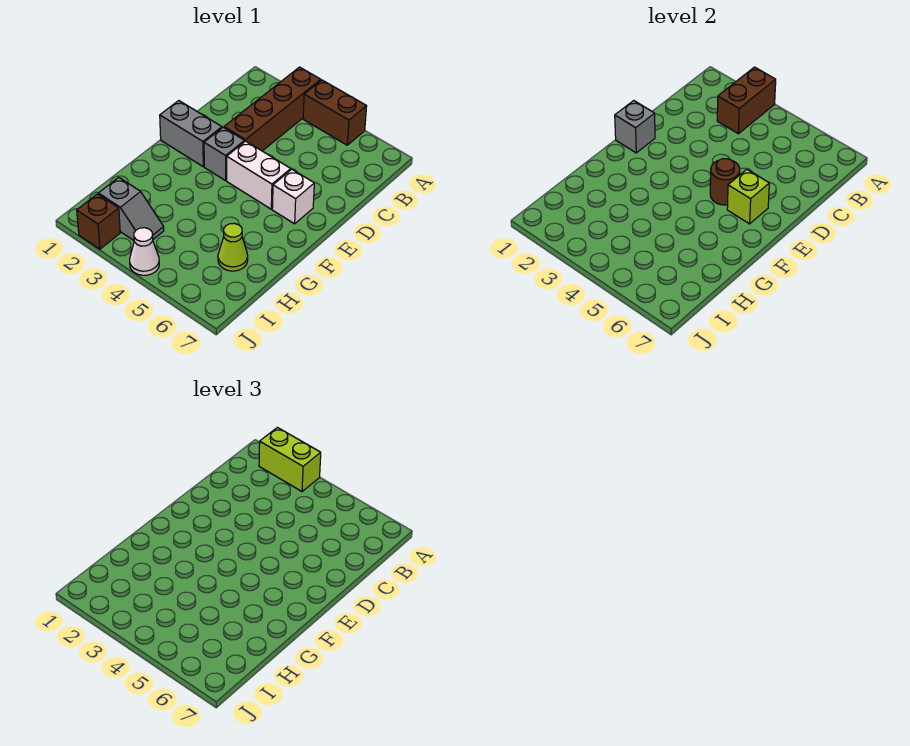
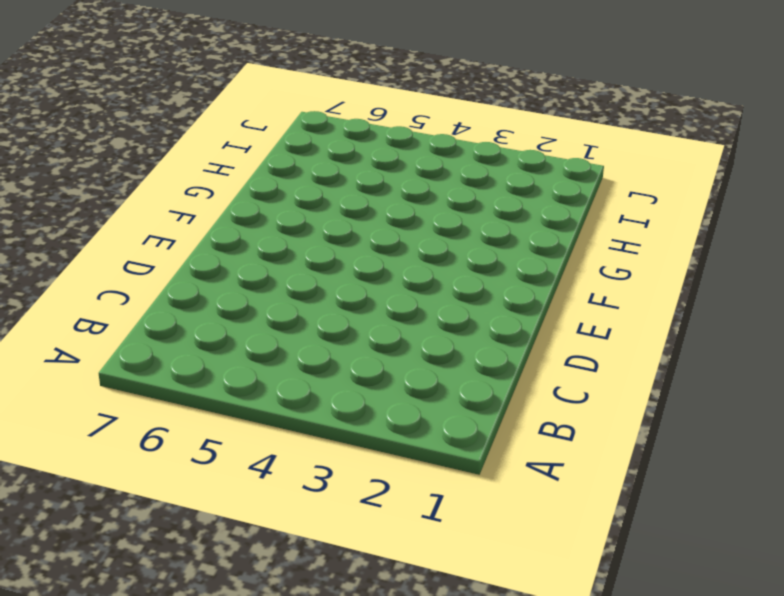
none -> brown brick A3:D3 level 1
none -> brown brick A4:A5 level 1
none -> grey brick E1:E2 level 1

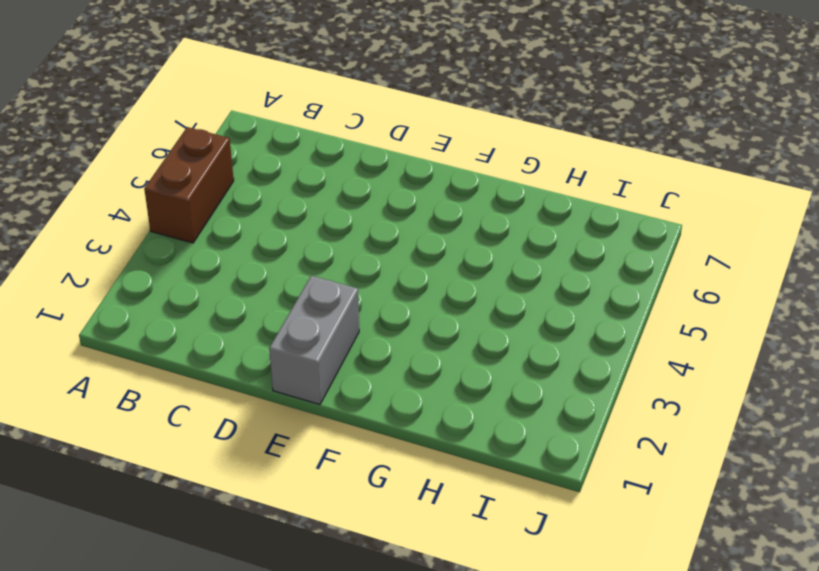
none -> brown brick A3:D3 level 1
none -> grey brick E3 level 1
none -> white brick E4:E5 level 1

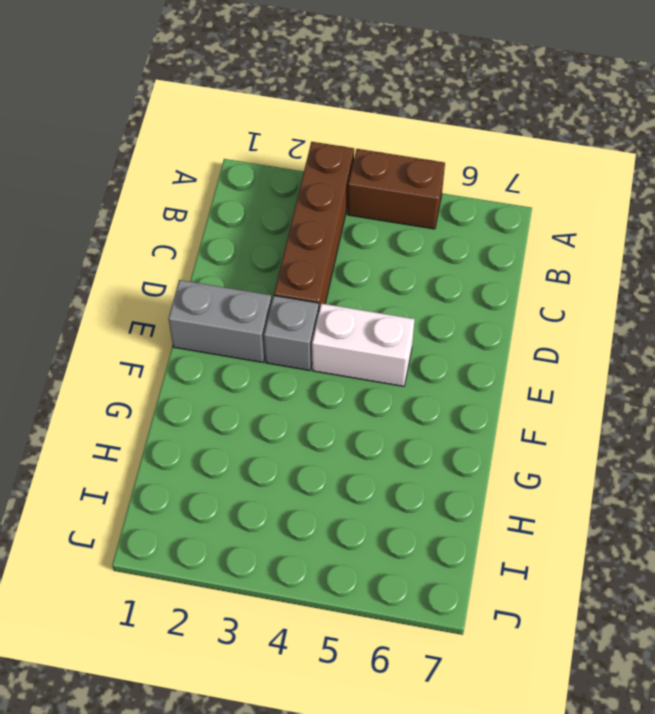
none -> white brick E6 level 1
none -> lime cone H6 level 1
none -> grey slope I2:I3 level 1 top 2

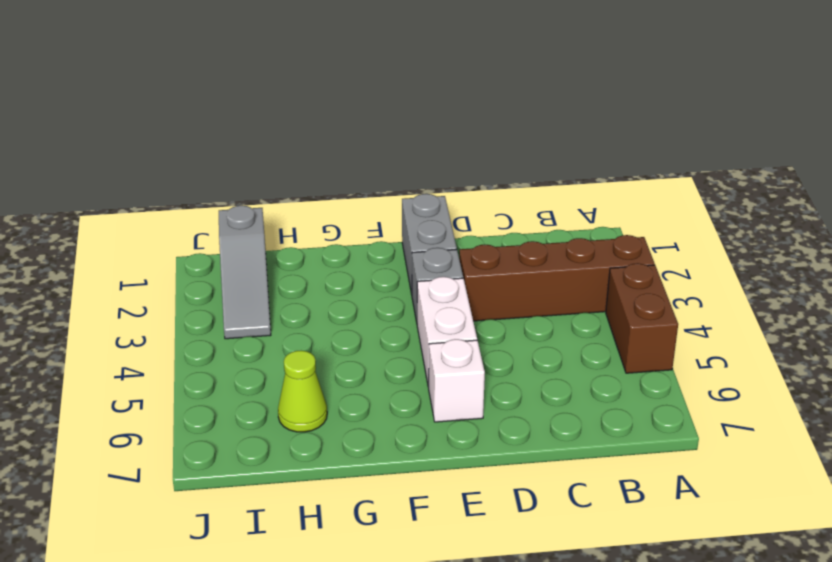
grey slope I1:I3 level 1 top 1 -> grey slope I2:I3 level 1 top 2
none -> brown brick J2 level 1
none -> white cone J4 level 1
none -> brown brick A3:B3 level 2

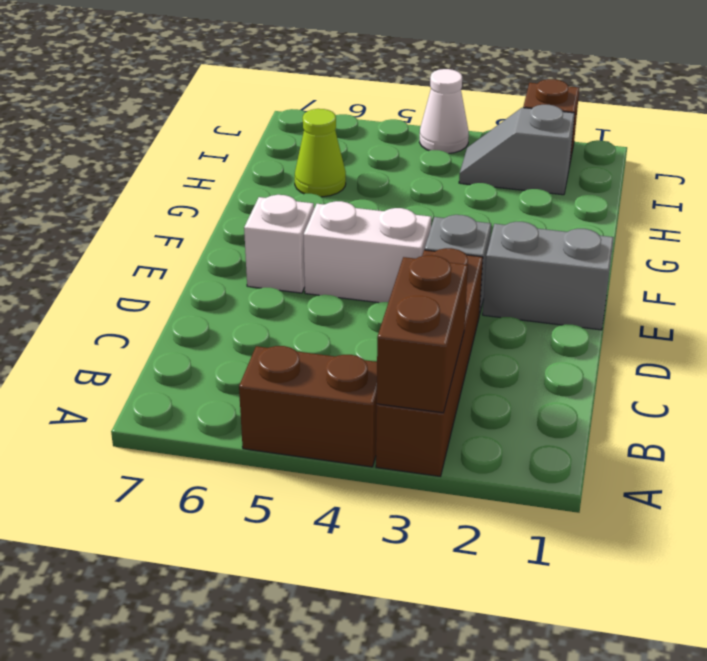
none -> grey brick E1 level 2
none -> brown round brick E5 level 2
none -> lime brick E6 level 2

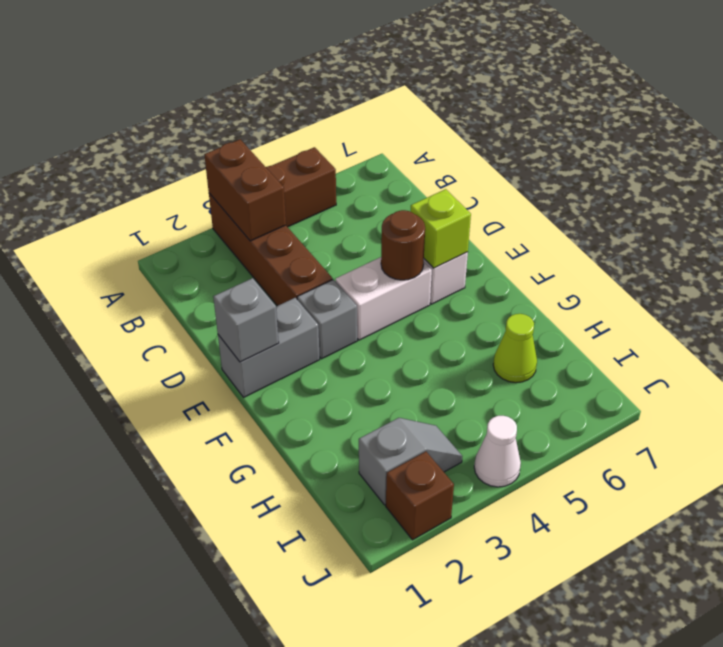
none -> lime brick A2:A3 level 3

